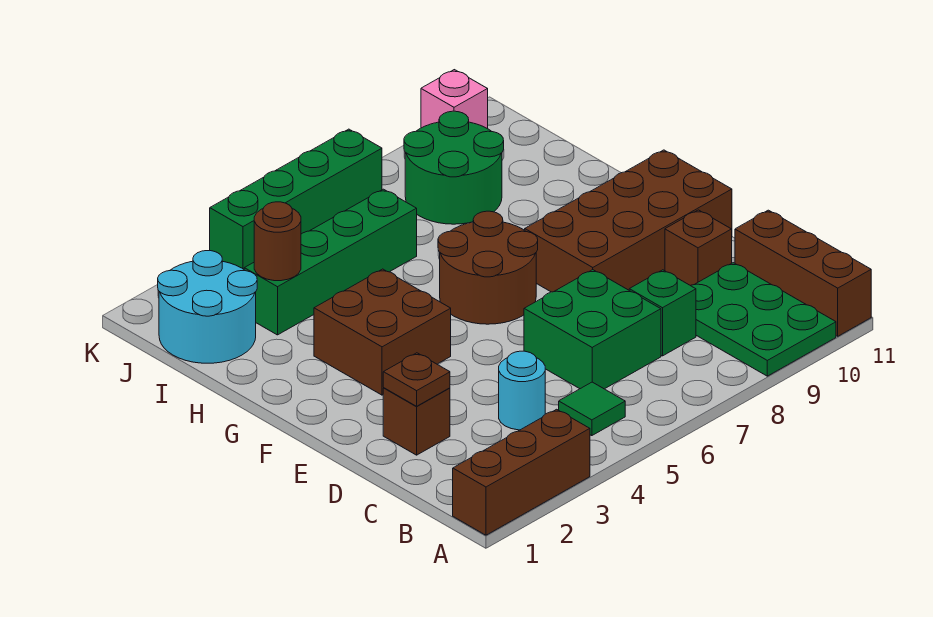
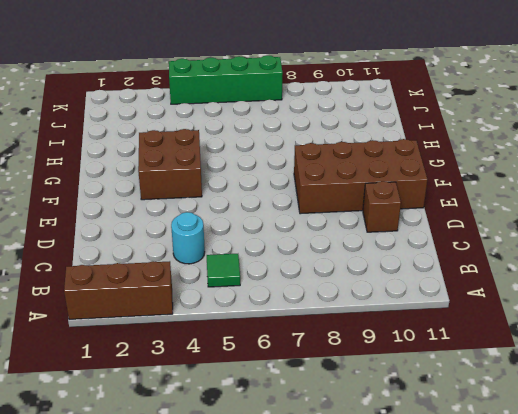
none -> green plate A9:C10 level 1
none -> brown brick A11:C11 level 1
none -> green brick C6:D7 level 1

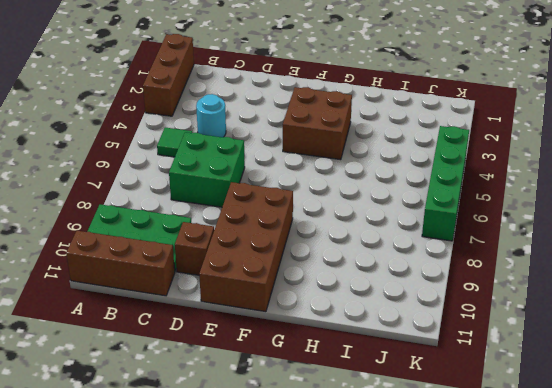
none -> green brick C8 level 1
none -> brown brick D2 level 1
none -> brown round brick F6:G7 level 1

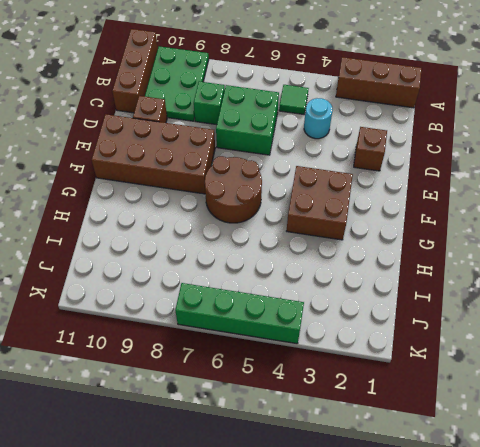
none -> cyan round brick I1:J2 level 1
none -> green brick I3:I6 level 1
none -> green round brick I8:J9 level 1

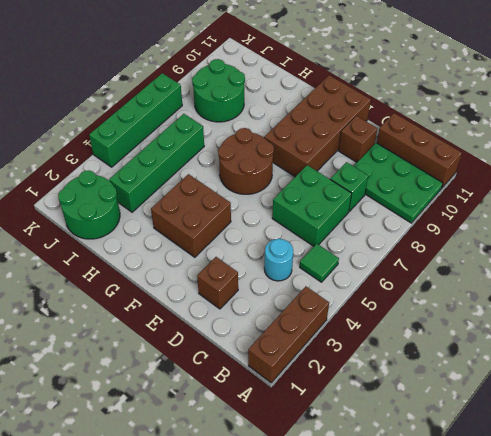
green round brick I1:J2 level 1 -> cyan round brick I1:J2 level 1
none -> pink brick K10 level 1
none -> brown plate D2 level 2
none -> brown round brick I3 level 2

